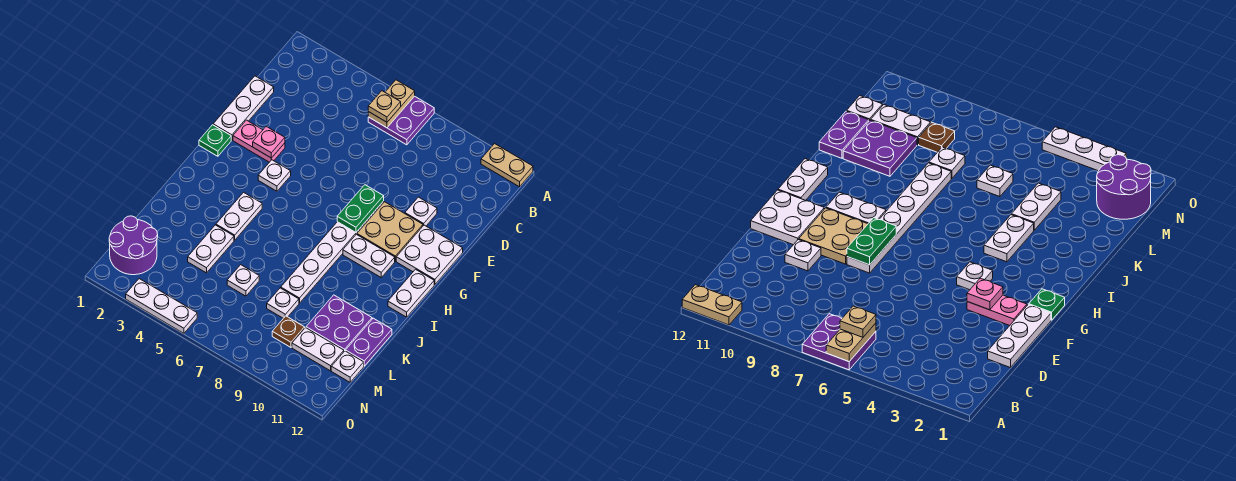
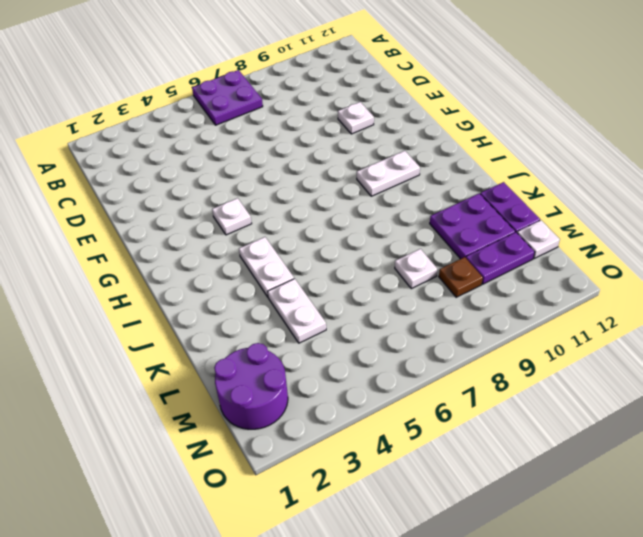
purple plate M10:M11 level 1 -> white plate M10:M11 level 1
none -> tan plate A11:A12 level 1
none -> white plate D1:F1 level 1
none -> pink plate F2:F3 level 1

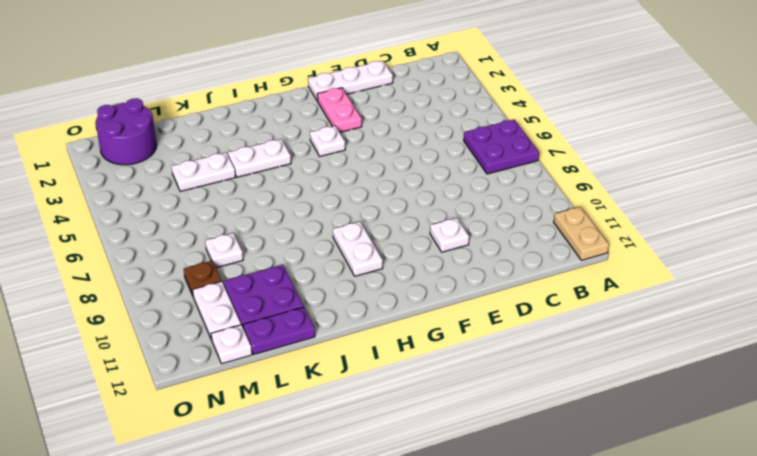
none -> white plate F8:K8 level 1
none -> tan plate F9:G10 level 1
none -> white plate F11:G12 level 1

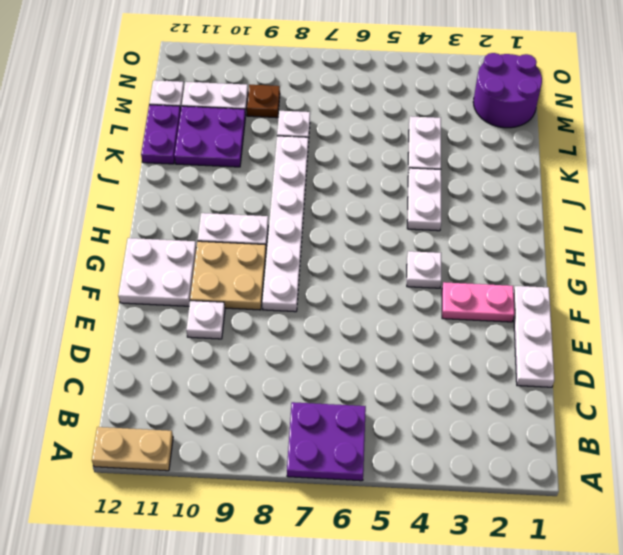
none -> green plate G1 level 1
none -> white plate H12:I12 level 1
none -> white plate L6 level 1

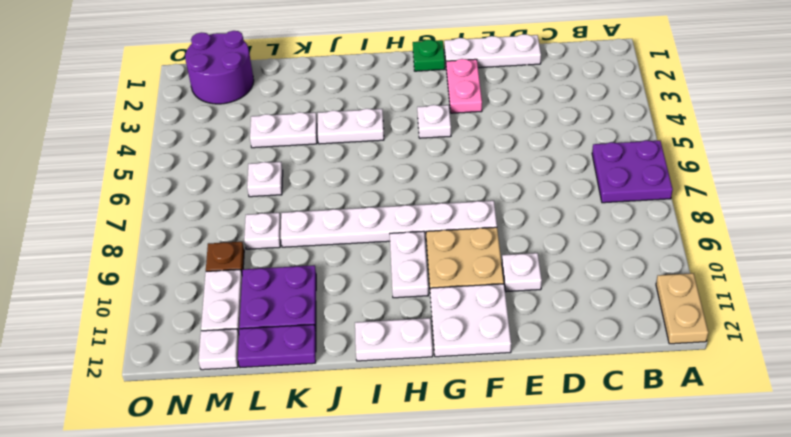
none -> white plate O3:O5 level 1
none -> tan plate A6:B6 level 2
none -> pink plate F3 level 2

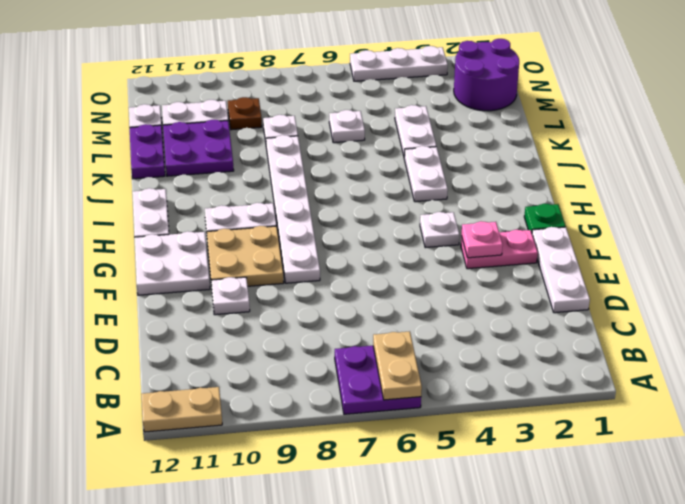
none -> green plate F8:G8 level 2
none -> tan plate B6 level 3

